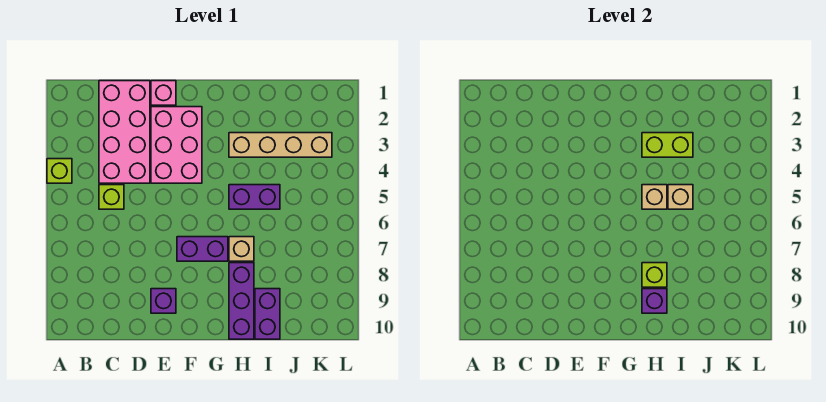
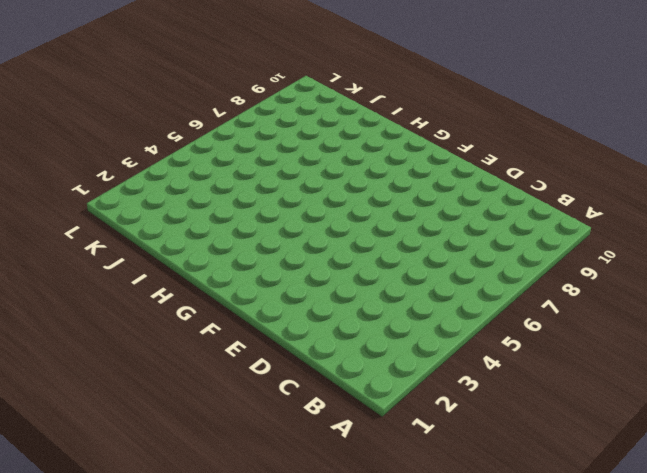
none -> lime brick A4 level 1
none -> pink brick C1:D4 level 1
none -> lime brick C5 level 1

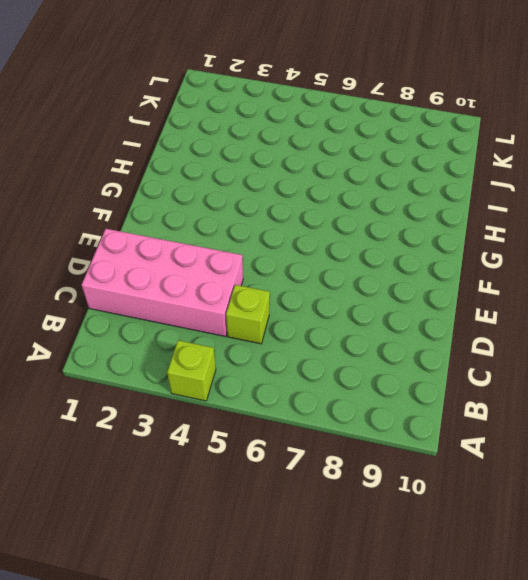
none -> pink brick E1 level 1
none -> pink brick E2:F4 level 1
none -> purple brick E9 level 1

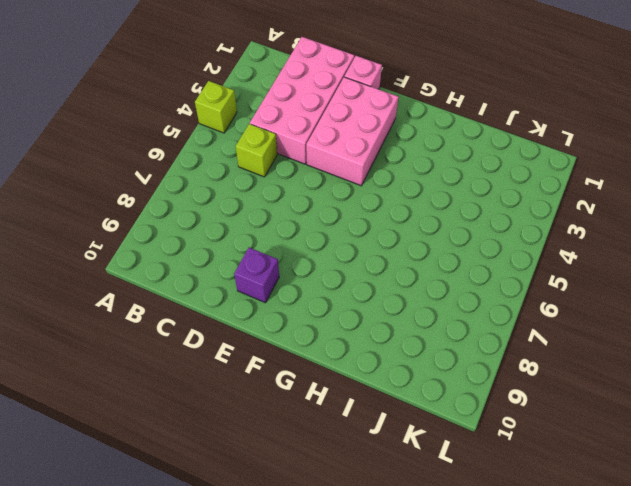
none -> purple brick F7:G7 level 1
none -> tan brick H3:K3 level 1
none -> purple brick H5:I5 level 1

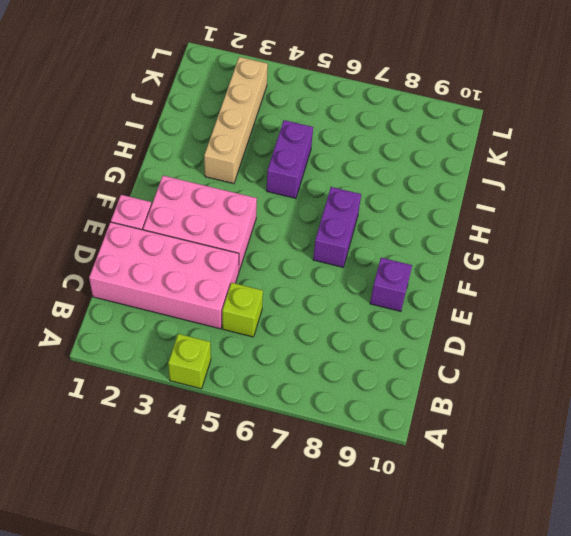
none -> tan brick H7 level 1
none -> purple brick H8:H10 level 1
none -> purple brick I9:I10 level 1

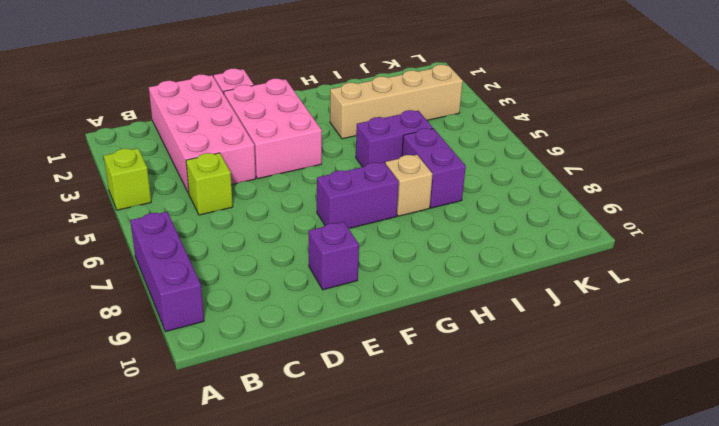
purple brick A7:A9 level 1 -> purple brick H8:H10 level 1
purple brick I6:I7 level 1 -> purple brick I9:I10 level 1
none -> lime brick H3:I3 level 2
none -> tan brick H5 level 2
none -> lime brick H8 level 2

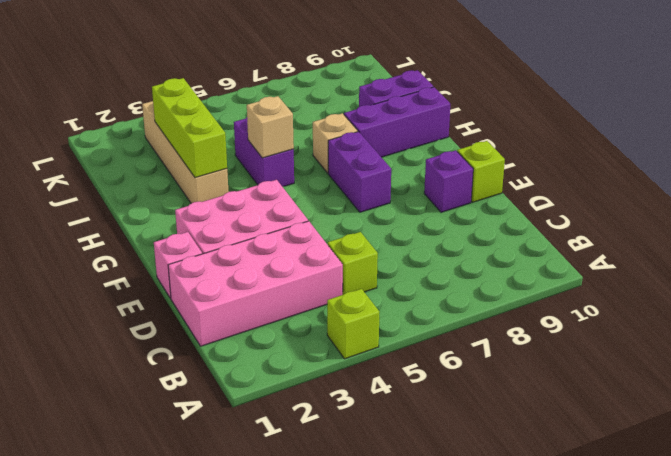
lime brick E10 level 1 -> lime brick H8 level 2
lime brick H3:J3 level 2 -> lime brick H3:I3 level 2
none -> purple brick H9 level 2
none -> tan brick I5 level 2

